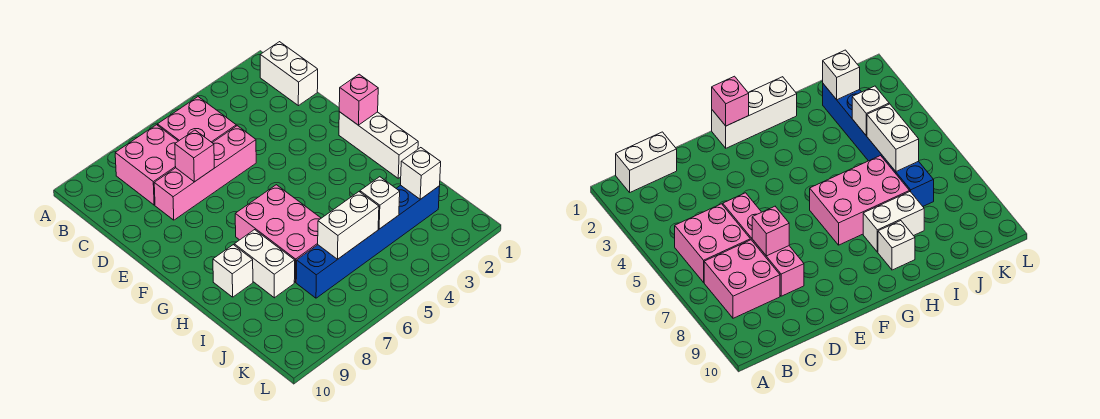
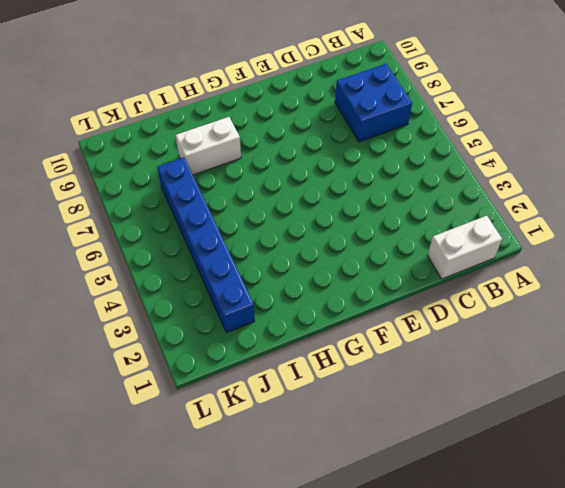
blue brick B7:C8 level 1 -> pink brick B7:C8 level 1
none -> pink brick B5:C6 level 1
none -> pink brick D5:D8 level 1
none -> white brick F1:H1 level 1

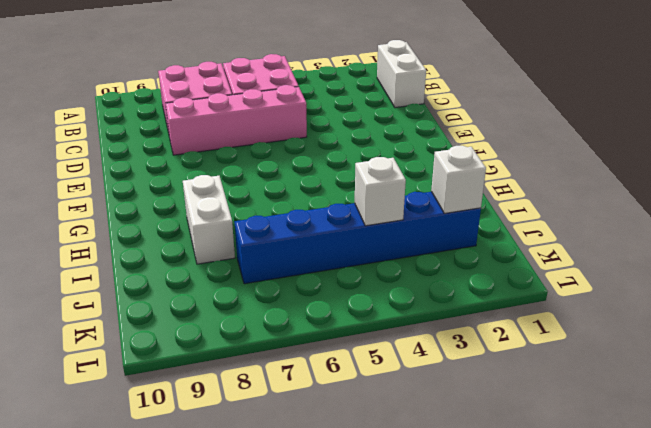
none -> white brick F1:H1 level 1
none -> pink brick G6:I7 level 1
none -> white brick H9 level 1

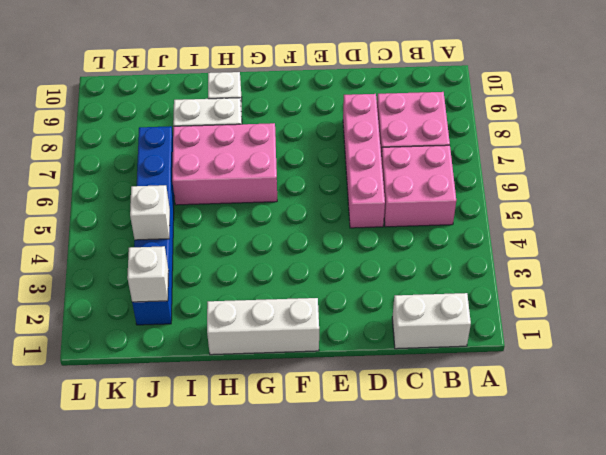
none -> pink brick D7 level 2
none -> pink brick F1 level 2
none -> white brick J5:J6 level 2

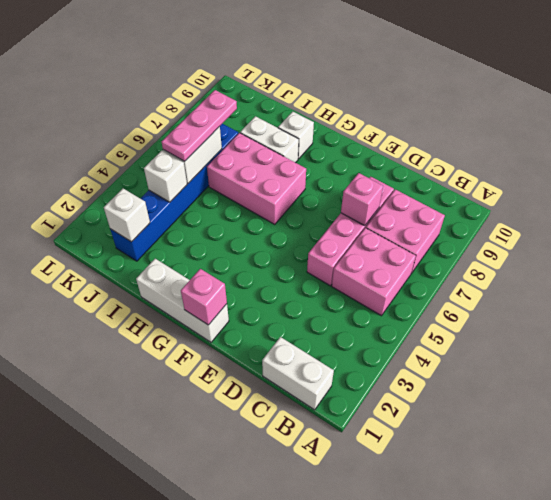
pink plate J5:J7 level 3 -> none

